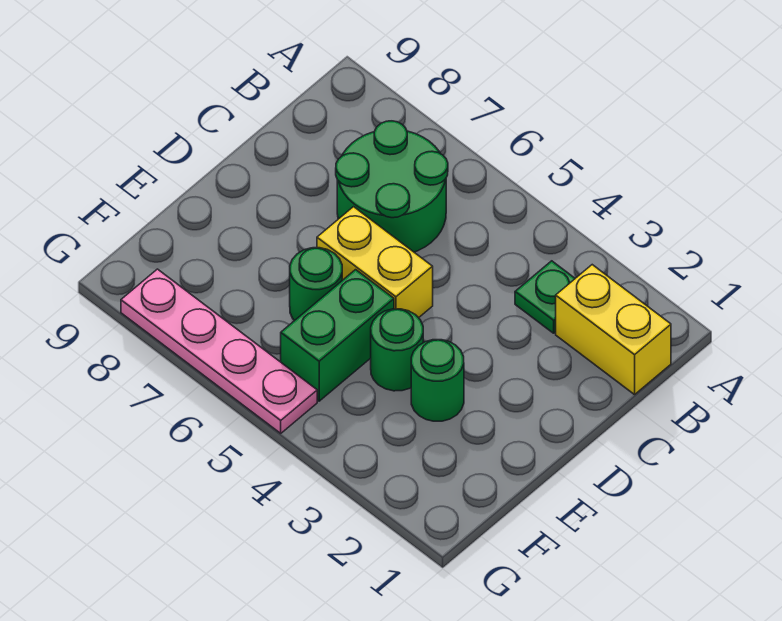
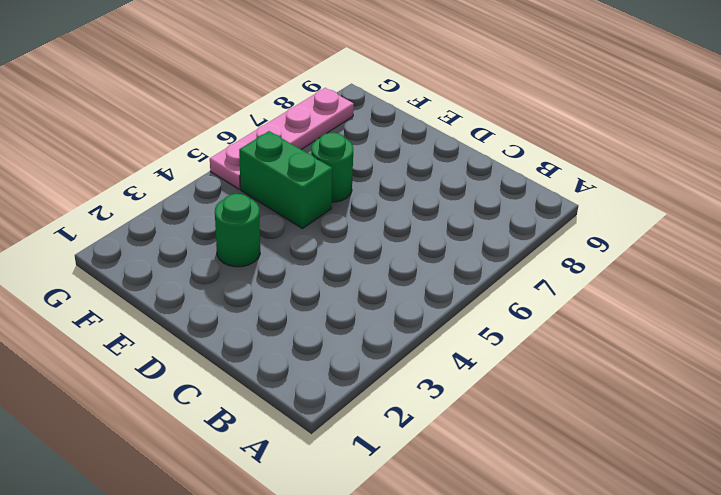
none -> yellow brick B1:B2 level 1
none -> green plate B3 level 1

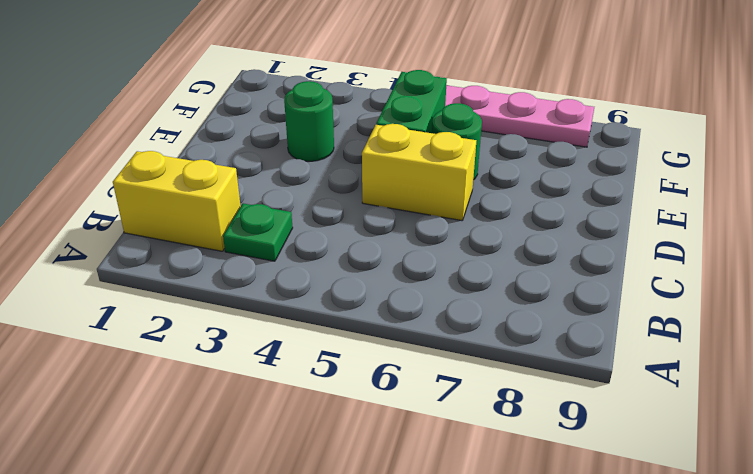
none -> green round brick B6:C7 level 1
none -> green round brick E4 level 1

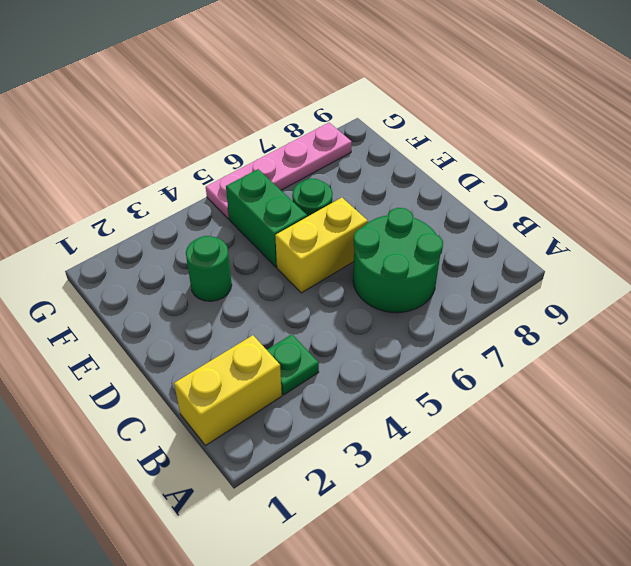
none -> green round brick E4 level 1

